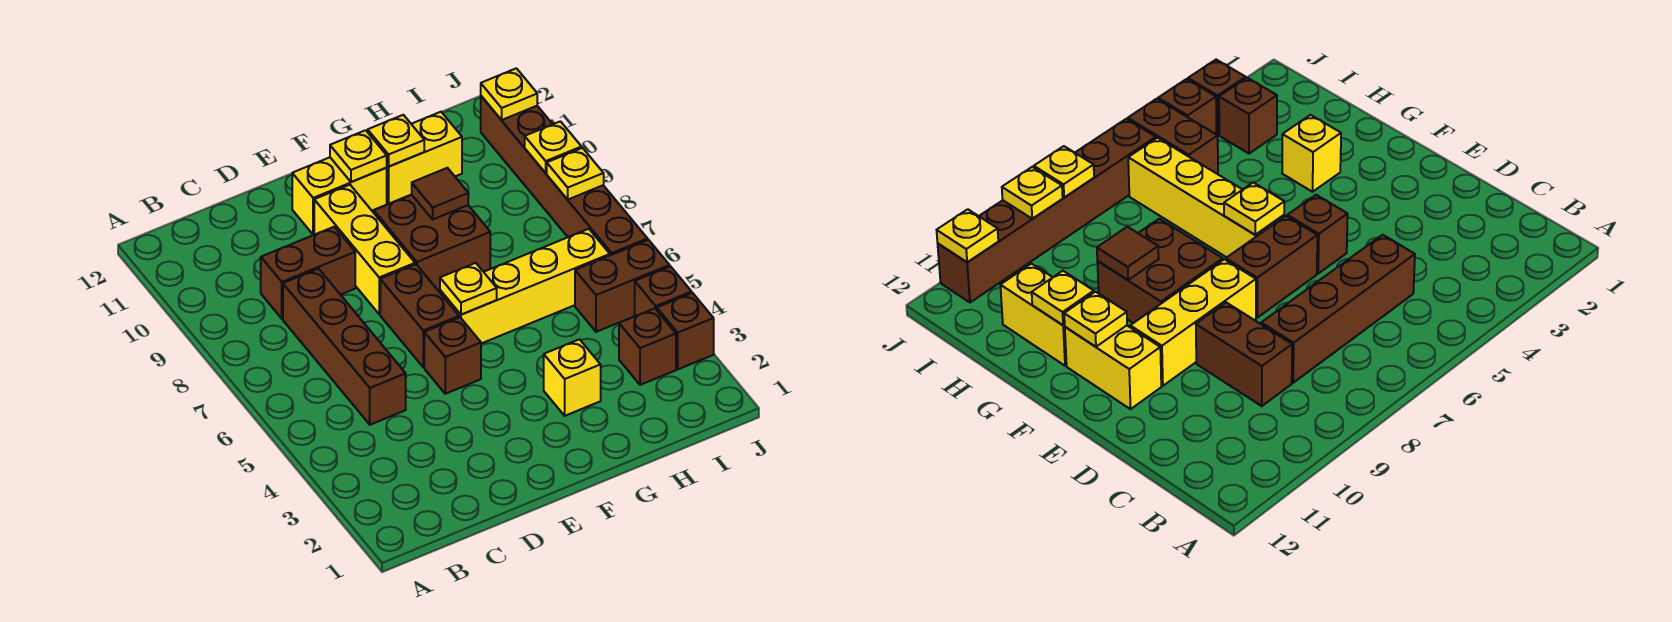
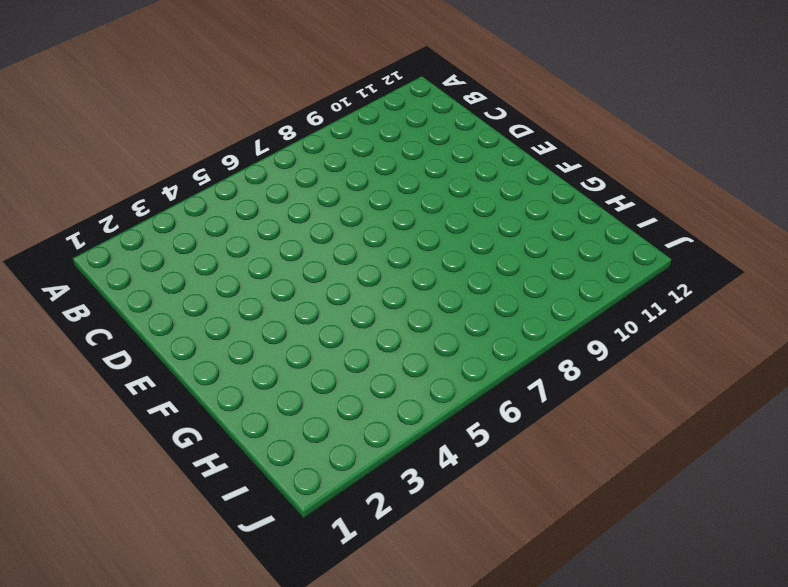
none -> brown brick C5:C8 level 1
none -> brown brick C9:D9 level 1
none -> brown brick E5 level 1

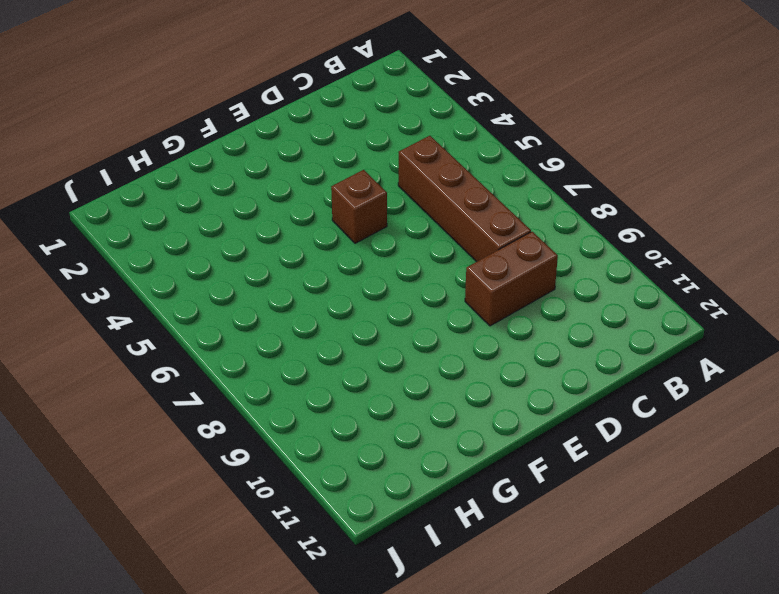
none -> brown brick E6:E7 level 1
none -> yellow brick E8:E10 level 1
none -> yellow brick E11:F11 level 1

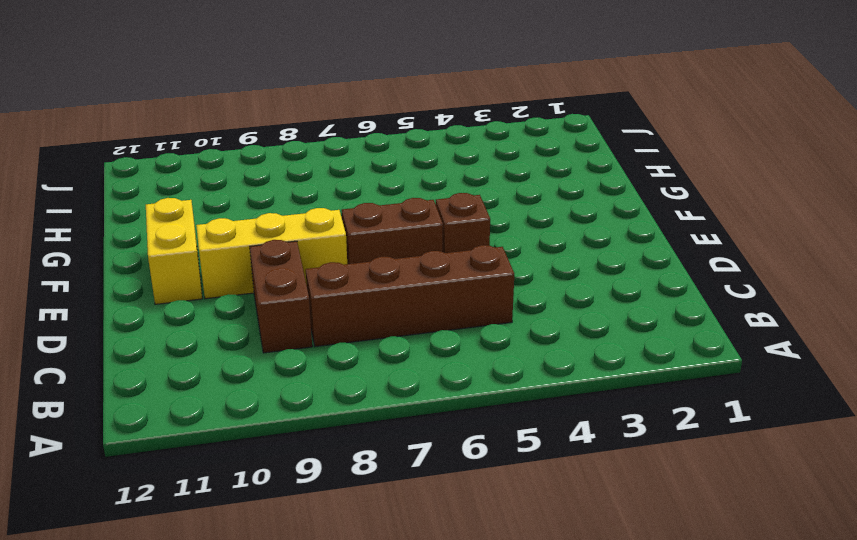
none -> yellow brick F6:I6 level 1
none -> brown brick F8:G9 level 1
none -> yellow brick G3 level 1

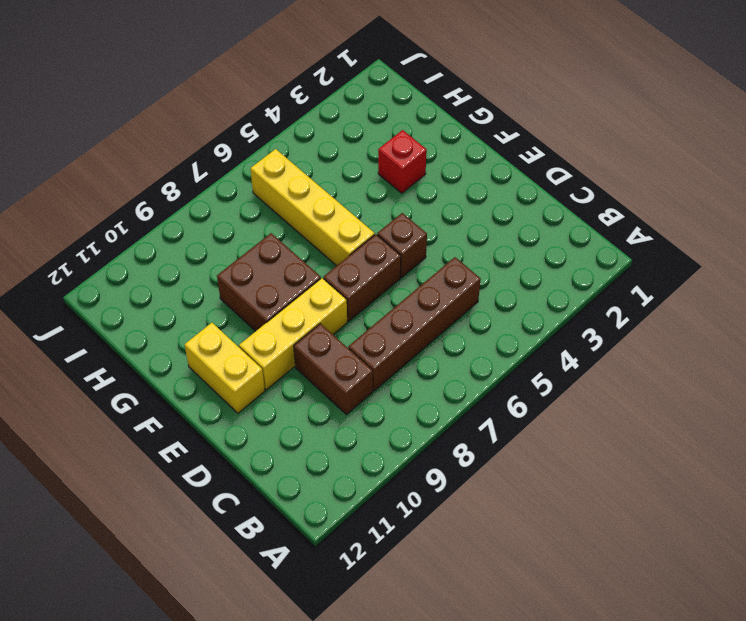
red brick G3 level 1 -> yellow brick G3 level 1
none -> yellow brick G11:H11 level 1
none -> brown brick I3 level 1
none -> brown brick I5:J5 level 1

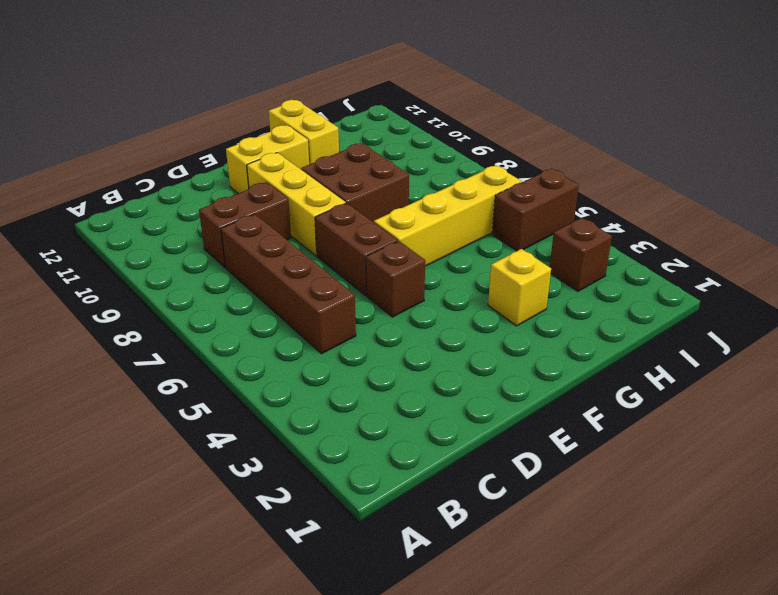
yellow brick G11:G12 level 1 -> yellow brick G11:H11 level 1
none -> brown brick J3 level 1
none -> brown brick J4 level 1
none -> brown brick J6:J11 level 1

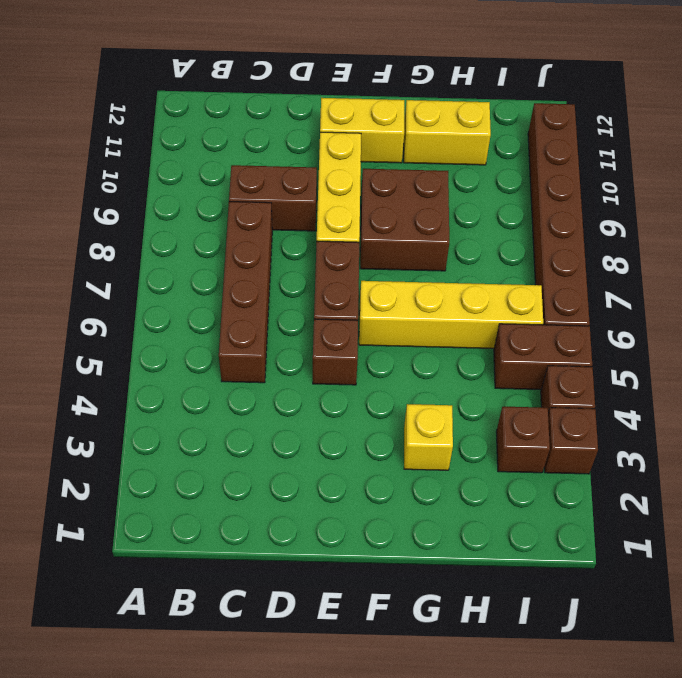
none -> yellow plate F6 level 2
none -> yellow plate F11 level 2
none -> brown tile G9 level 2

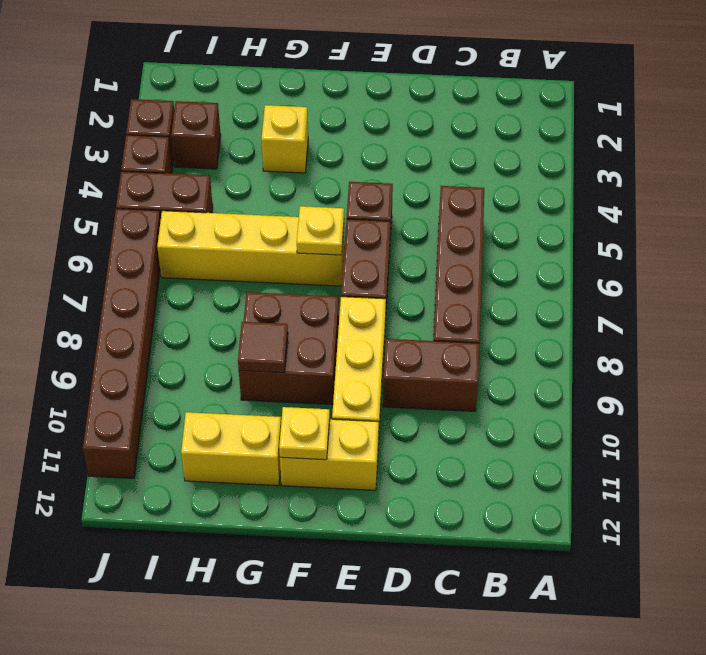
none -> yellow plate G11 level 2
none -> yellow plate J8 level 2
none -> yellow plate J9 level 2

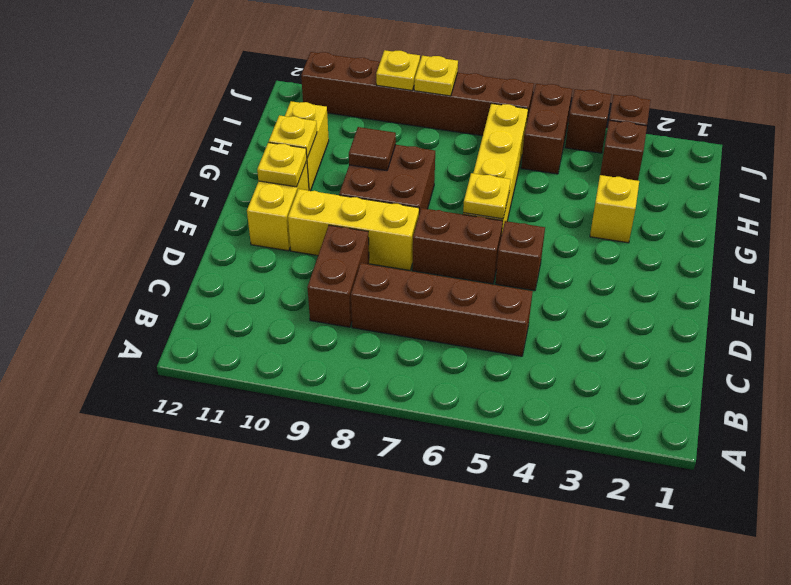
none -> yellow plate J11 level 2

